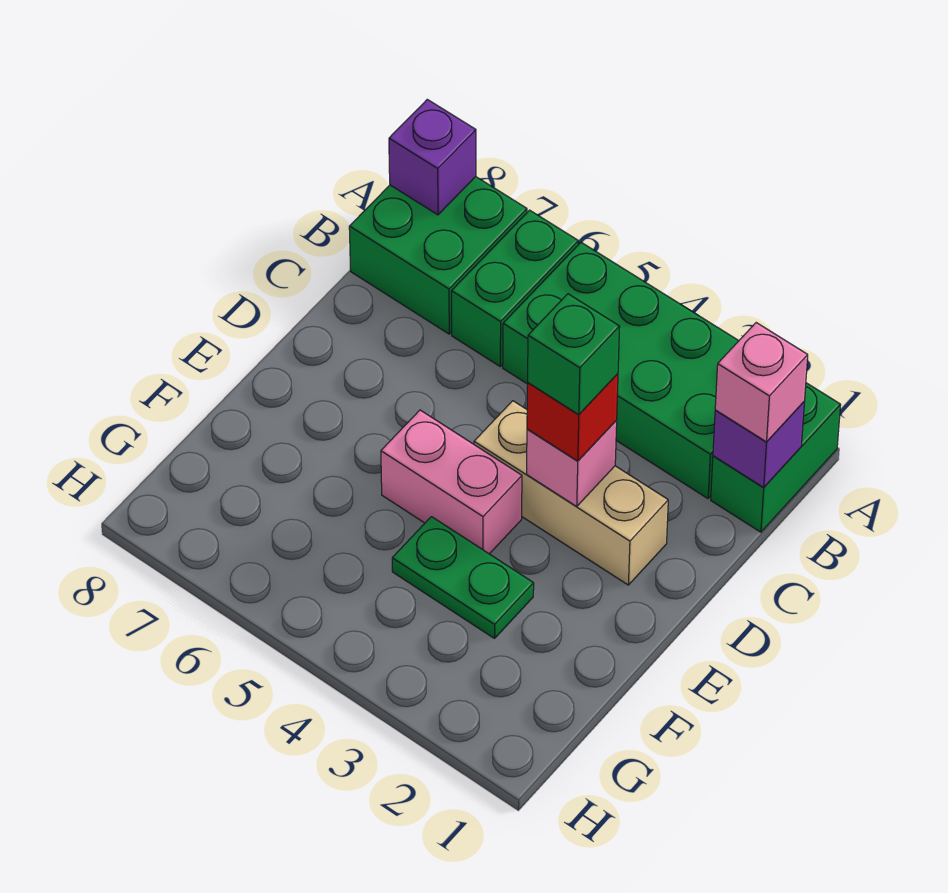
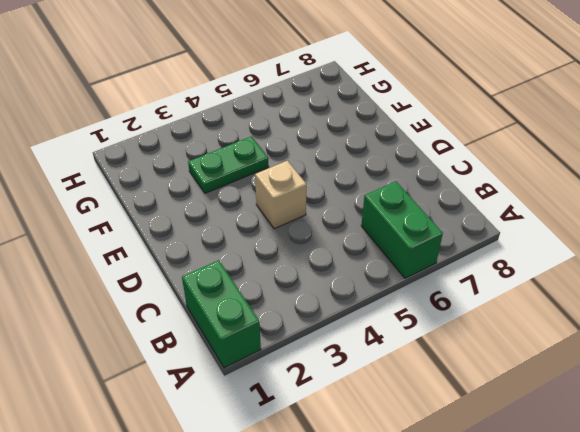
tan brick D4 level 1 -> tan brick D2:D4 level 1
none -> green brick A2:B5 level 1
none -> green brick A7:B8 level 1
none -> pink brick E4:E5 level 1

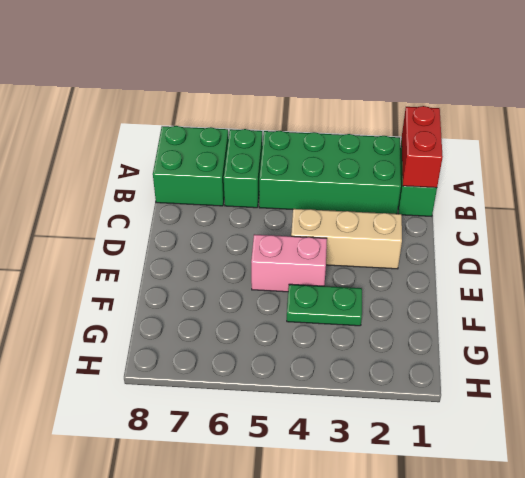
red brick A1:B1 level 2 -> purple brick B1 level 2
none -> purple brick A8 level 2
none -> pink brick D3 level 2
none -> pink brick B1 level 3

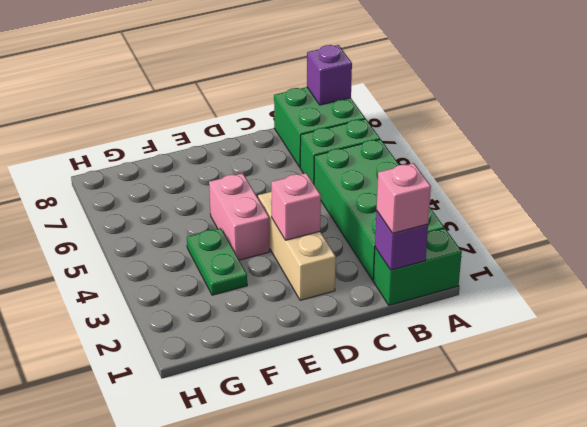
none -> red brick D3 level 3
none -> green brick D3 level 4

